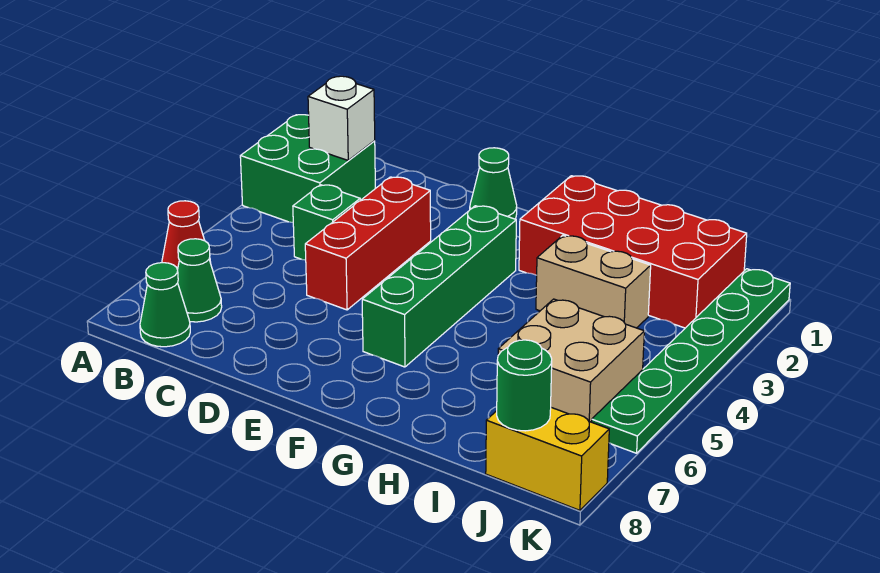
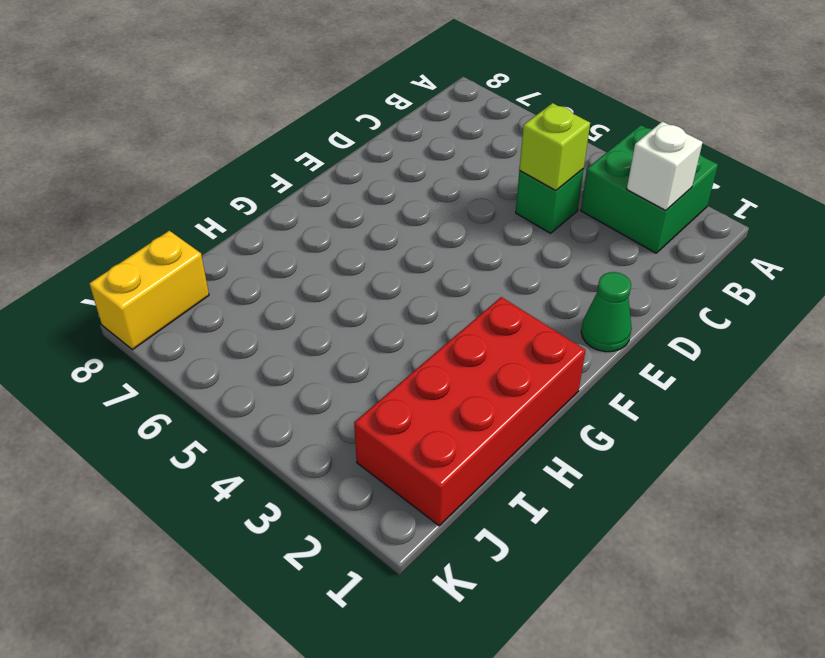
lime brick C4 level 2 -> none
none -> red cone A6 level 1
none -> green cone B7 level 1
none -> green cone B8 level 1

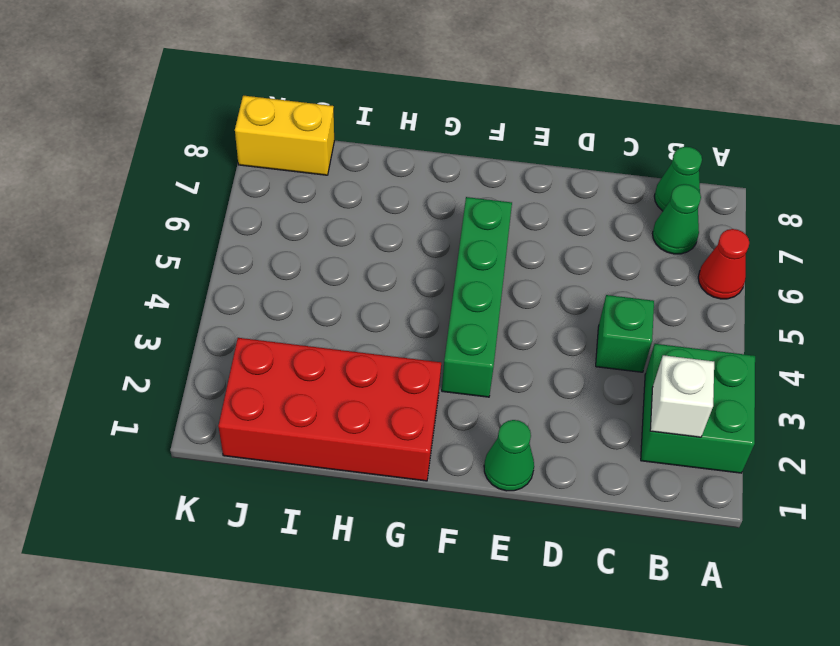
none -> red brick D3:D5 level 1
none -> tan brick H3:I3 level 1
none -> tan brick I5:J6 level 1

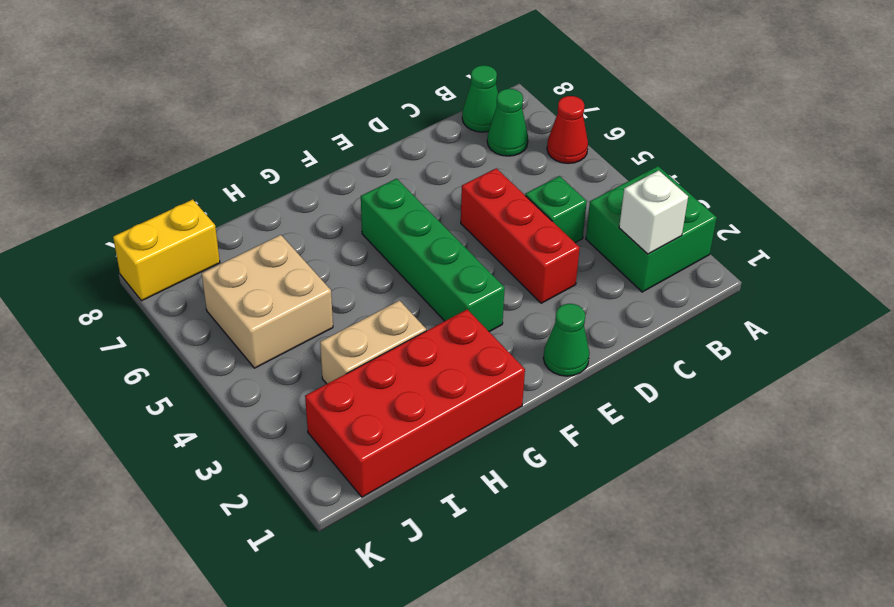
none -> green plate K1:K6 level 1
none -> green round brick J8 level 2

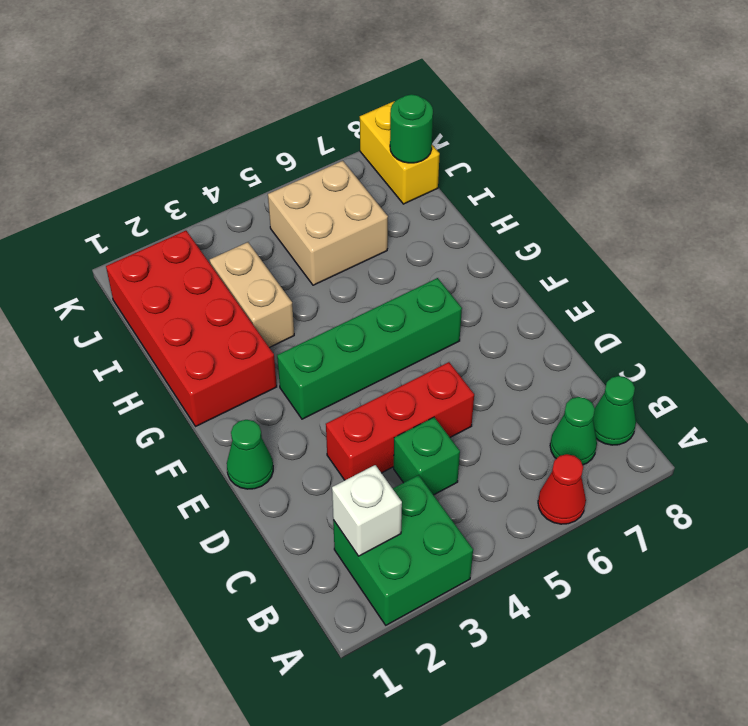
none -> green plate K1:K6 level 1

